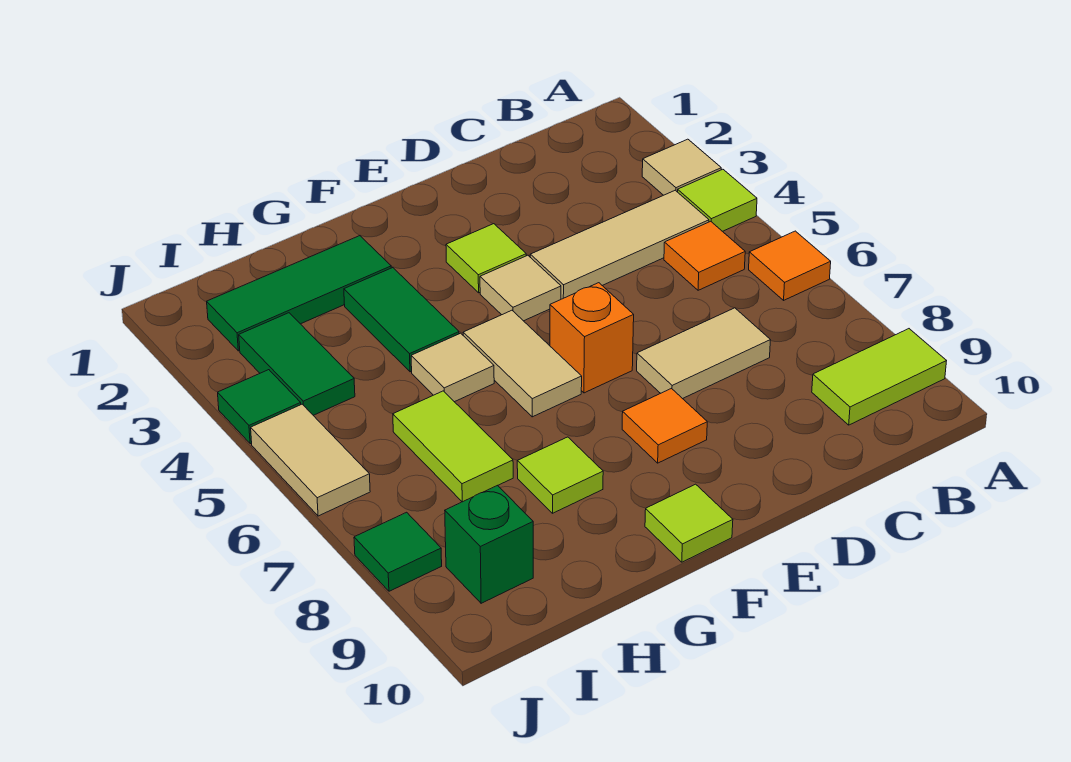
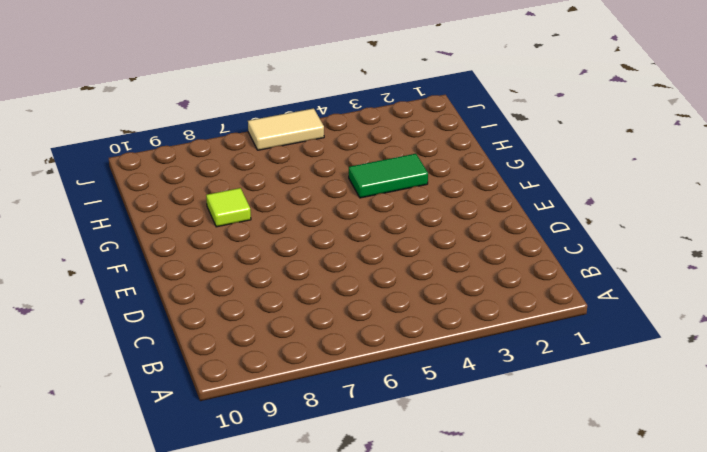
none -> tan tile A3 level 1
none -> lime tile A4 level 1
none -> orange tile A6 level 1

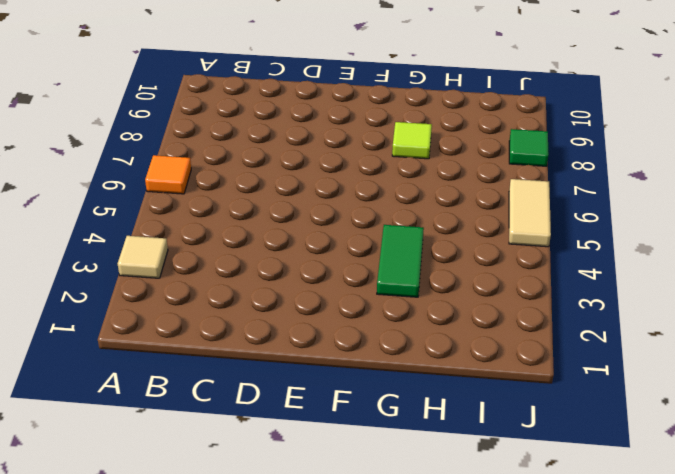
none -> lime tile A4 level 1
none -> lime tile A9:B9 level 1
none -> tan tile B4:D4 level 1

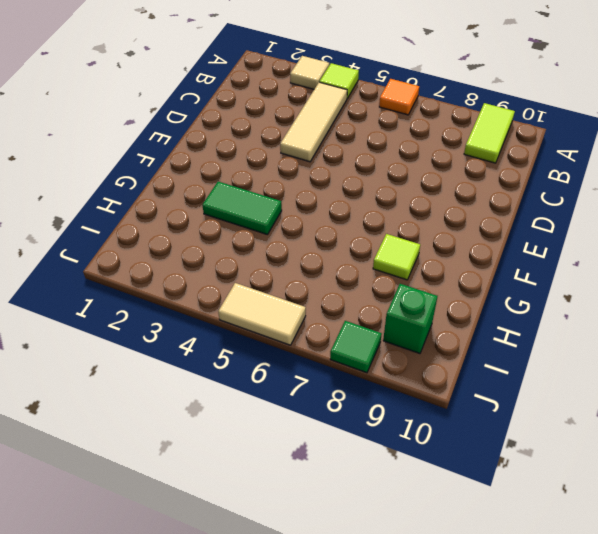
none -> orange tile B5 level 1
none -> tan tile C7:D7 level 1
none -> lime tile E3 level 1

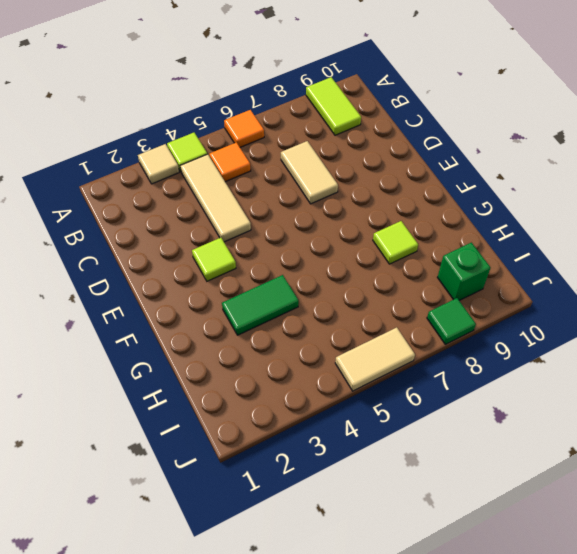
none -> tan tile E4 level 1
none -> orange brick E6 level 1
none -> orange tile E8 level 1

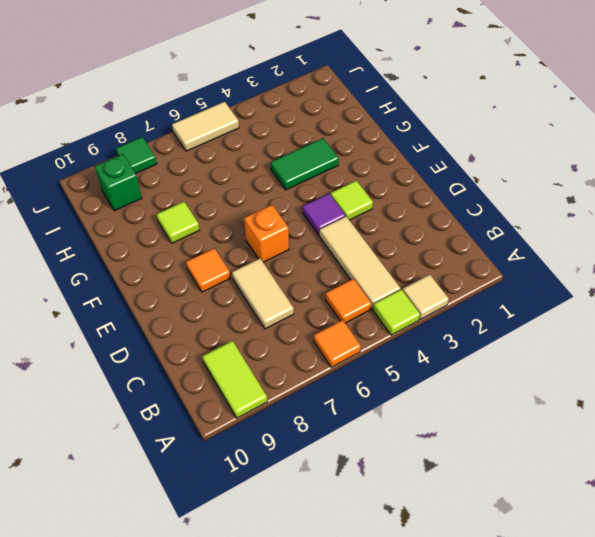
purple tile E4 level 1 -> tan tile E4 level 1
none -> tan tile F5:F6 level 1
none -> lime tile F10 level 1
none -> green tile G2:I2 level 1

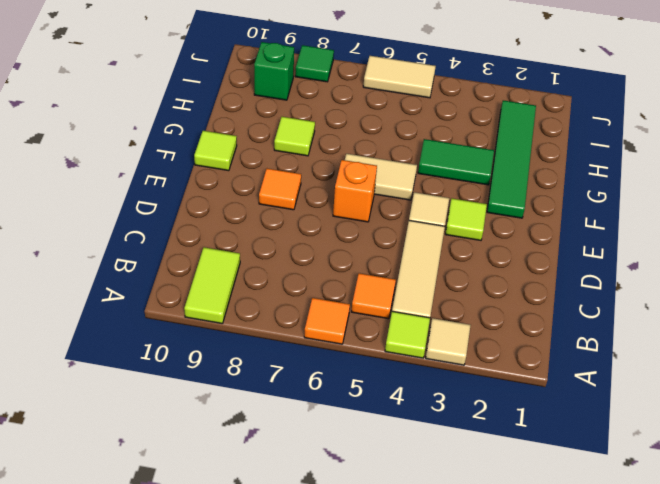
green tile F2:I2 level 1 -> green tile G2:I2 level 1
none -> tan tile C7:D7 level 1
none -> tan tile G5 level 1
none -> lime tile H6:H7 level 1

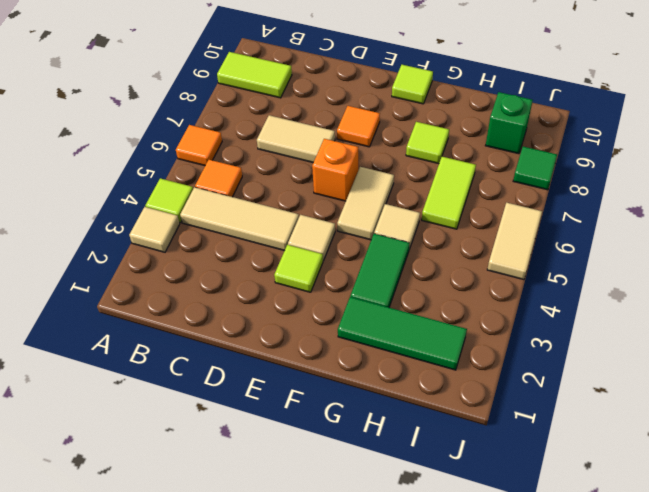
none -> green tile I3:I4 level 1
none -> green tile J4 level 1

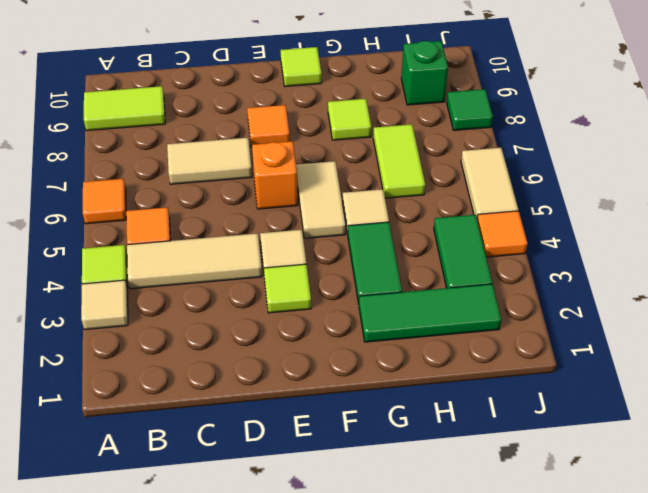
orange tile J4 level 1 -> green tile J4 level 1

